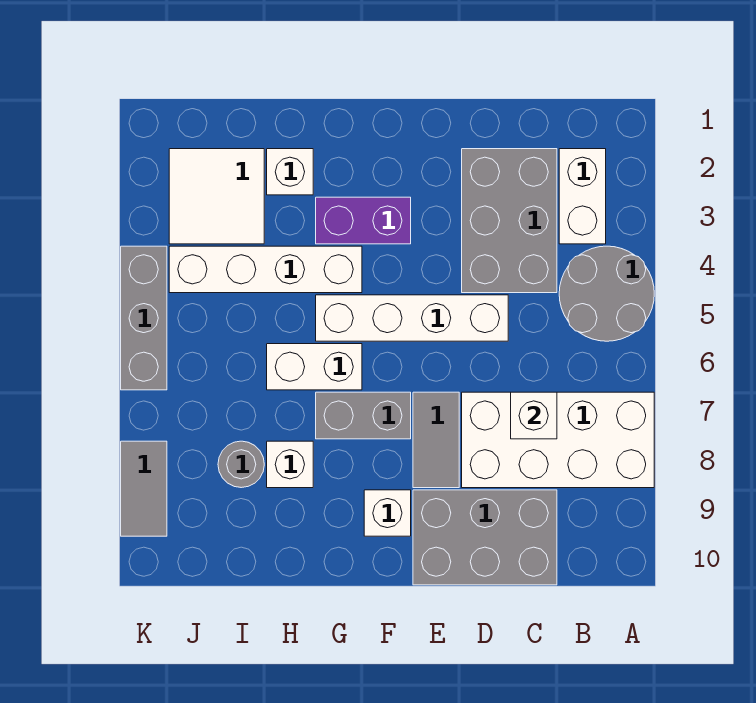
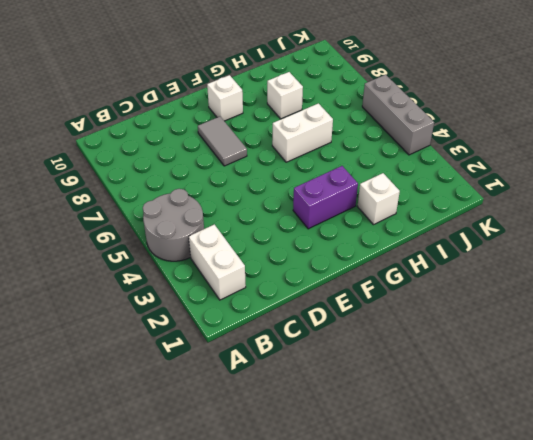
none -> white brick A7:D8 level 1
none -> grey brick C2:D4 level 1
none -> grey brick C9:E10 level 1

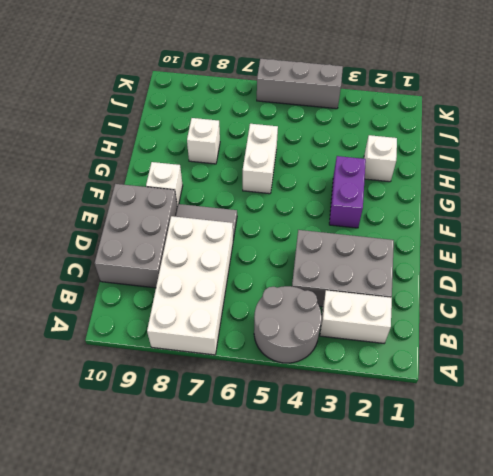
none -> white brick D5:G5 level 1
none -> grey brick F7:G7 level 1
none -> white brick G4:J4 level 1

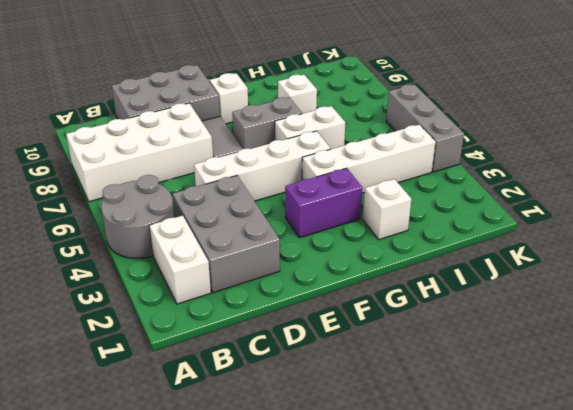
none -> white tile I2:J3 level 1
none -> grey round brick I8 level 1
none -> grey tile K8:K9 level 1

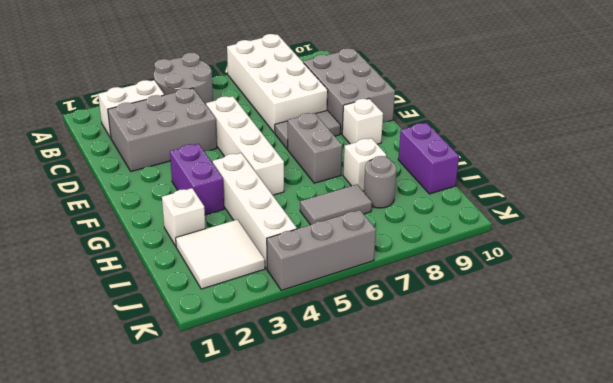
purple brick H10:I10 level 1 -> none
grey tile I6:I7 level 1 -> grey tile K8:K9 level 1
none -> white brick G6:H6 level 1
none -> white brick C7 level 2

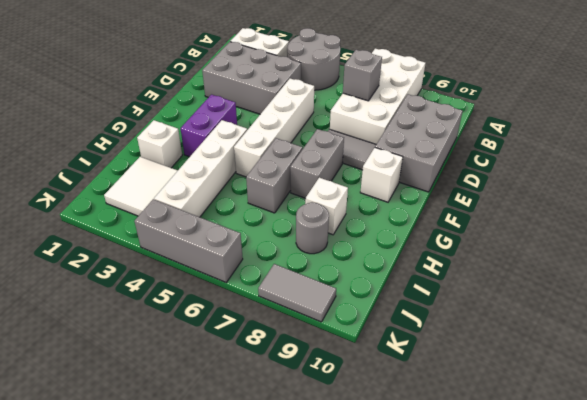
grey brick C7 level 2 -> white brick C7 level 2
grey brick G6:H6 level 1 -> white brick G6:H6 level 1

